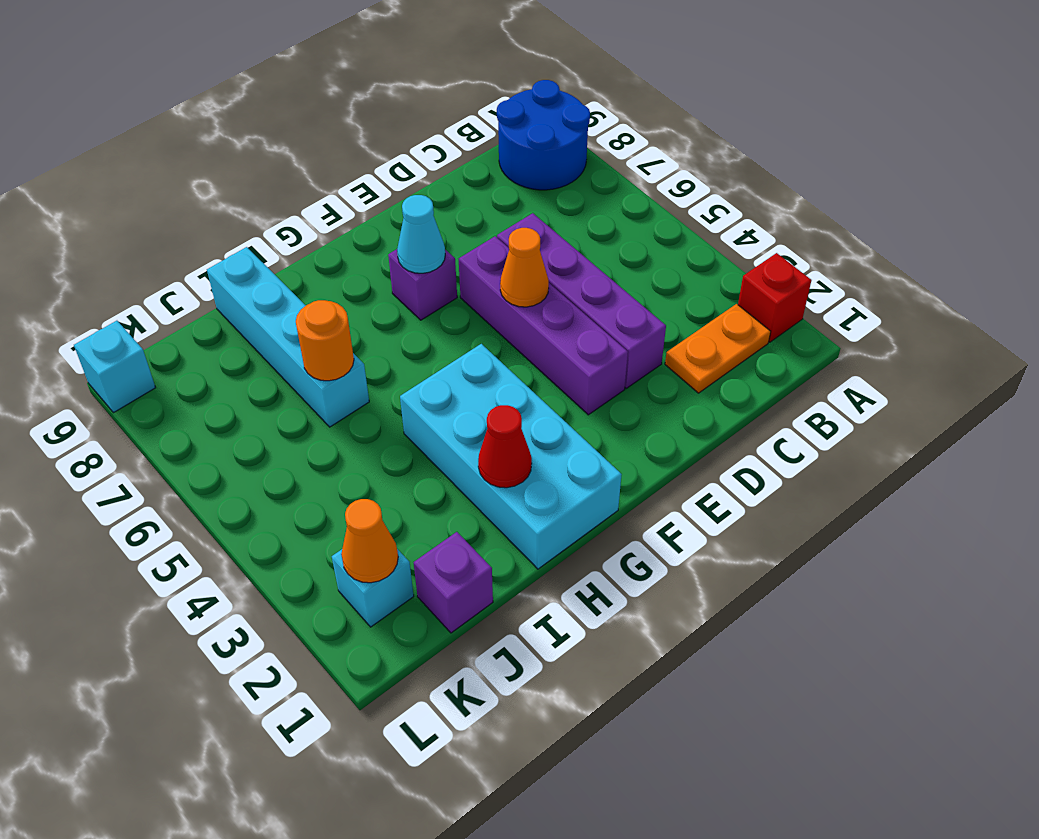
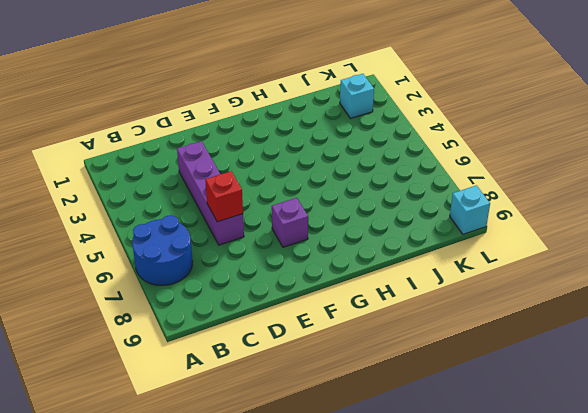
blue round brick A6:B7 level 1 -> blue round brick A8:B9 level 1
red brick D6 level 2 -> red brick A2 level 1
none -> orange plate B2:C2 level 1
none -> purple brick E3:E6 level 1
none -> cyan brick G1:H4 level 1

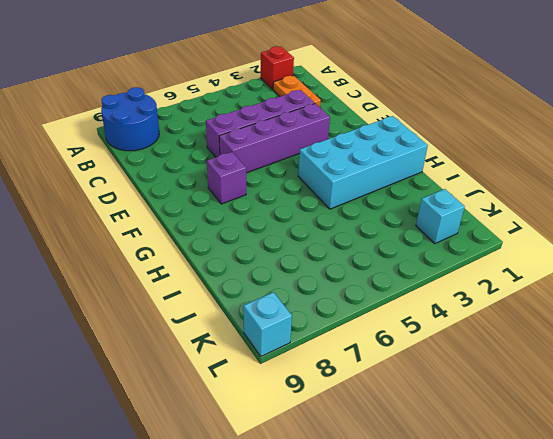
none -> cyan brick I6:I9 level 1
none -> purple brick J1 level 1
none -> orange cone E5 level 2

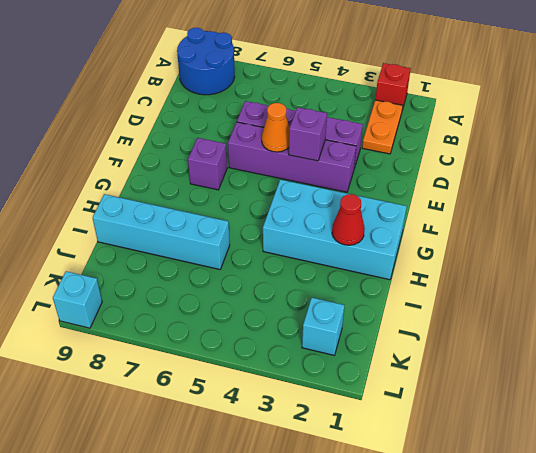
purple brick E4 level 2 -> purple brick J1 level 1
none -> cyan cone F7 level 2
none -> orange round brick I6 level 2
none -> orange cone K2 level 2

